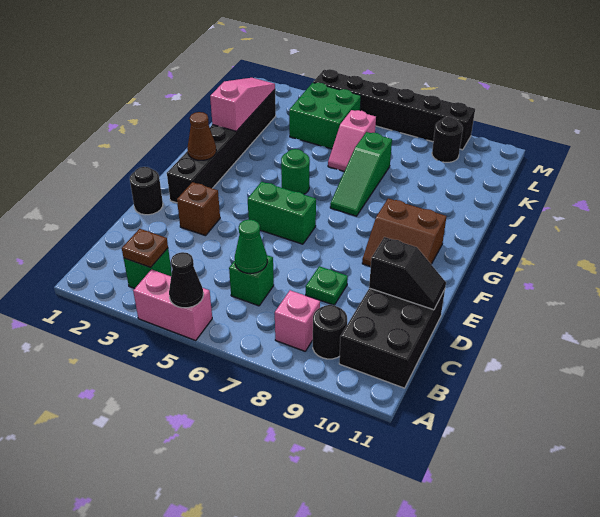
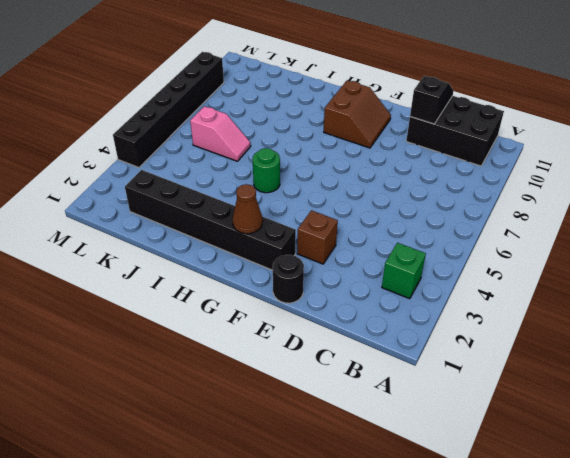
none -> pink brick A4:A5 level 1
none -> pink brick B8 level 1
none -> black round brick B9 level 1

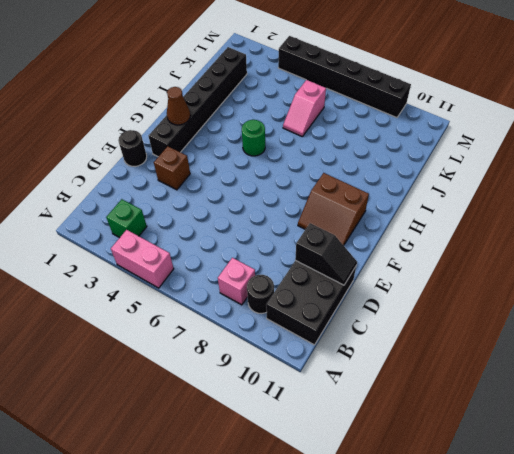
none -> green brick C6 level 1
none -> green plate D8 level 1
none -> green brick F5:F6 level 1

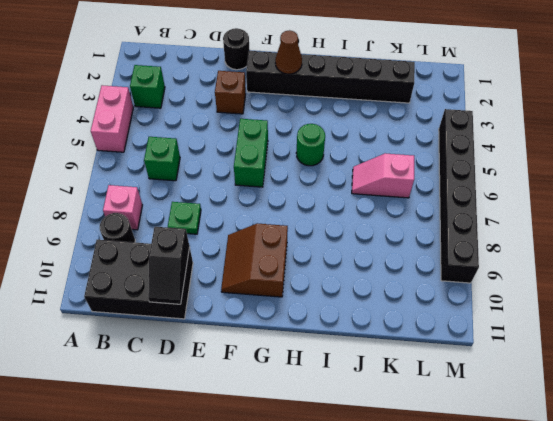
none -> green slope H7:J7 level 1 top J
none -> green brick K4:L5 level 1
none -> black round brick L9 level 1

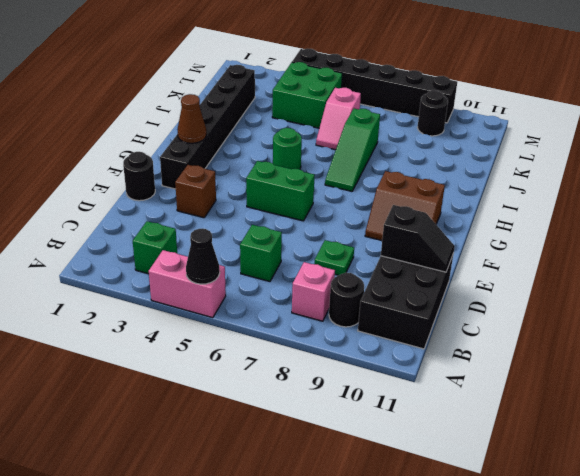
none -> brown plate B3 level 2
none -> green cone C6 level 2
none -> pink slope I2:K2 level 2 top I

